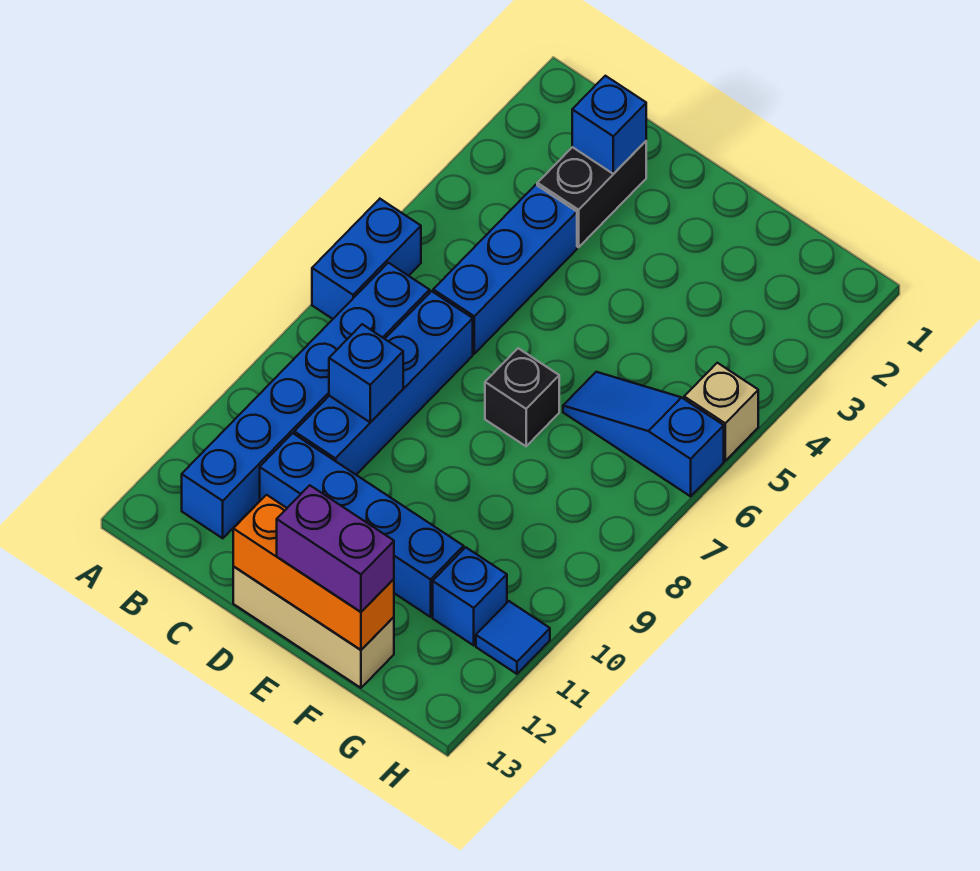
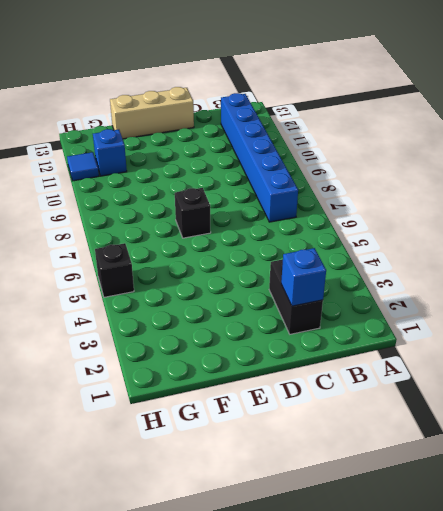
black brick H5 level 1 -> tan brick H5 level 1
none -> blue brick A6:A7 level 1
none -> blue brick C4:C6 level 1
none -> blue brick C7:C10 level 1

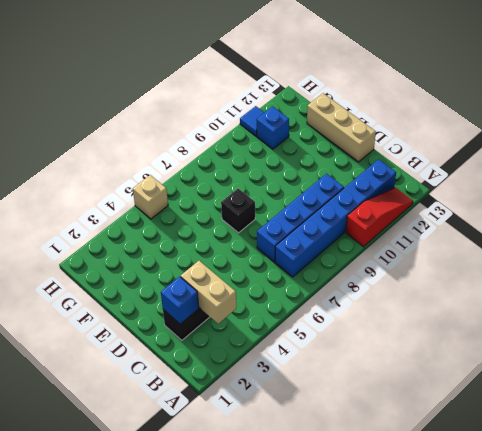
red slope A10:A12 level 1 top 10 -> none
tan brick B3:C3 level 2 -> none
none -> blue brick A6:A7 level 1
none -> blue brick C4:C6 level 1
none -> blue brick C11:F11 level 1

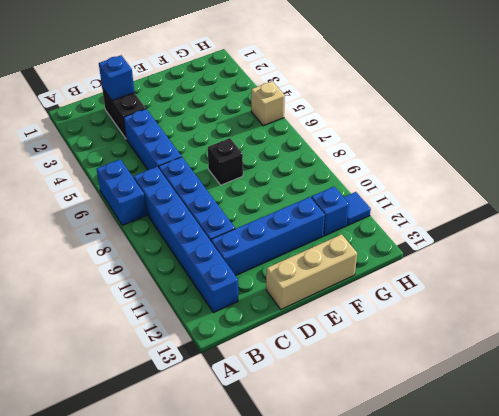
none -> blue slope F6:H6 level 1 top H
none -> blue brick C9 level 2
none -> orange brick D13:F13 level 2

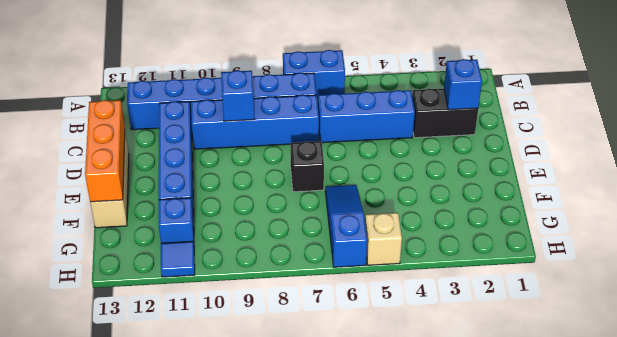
none -> purple brick E13:F13 level 3

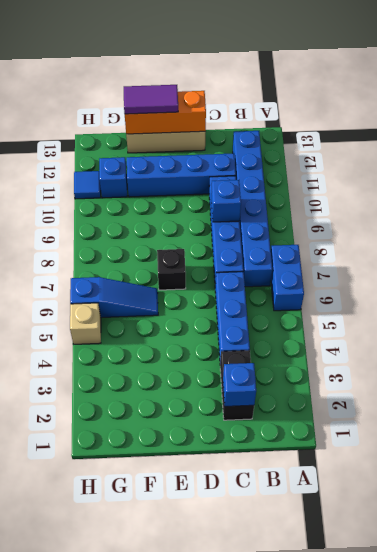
purple tile E13:F13 level 3 -> purple brick E13:F13 level 3

